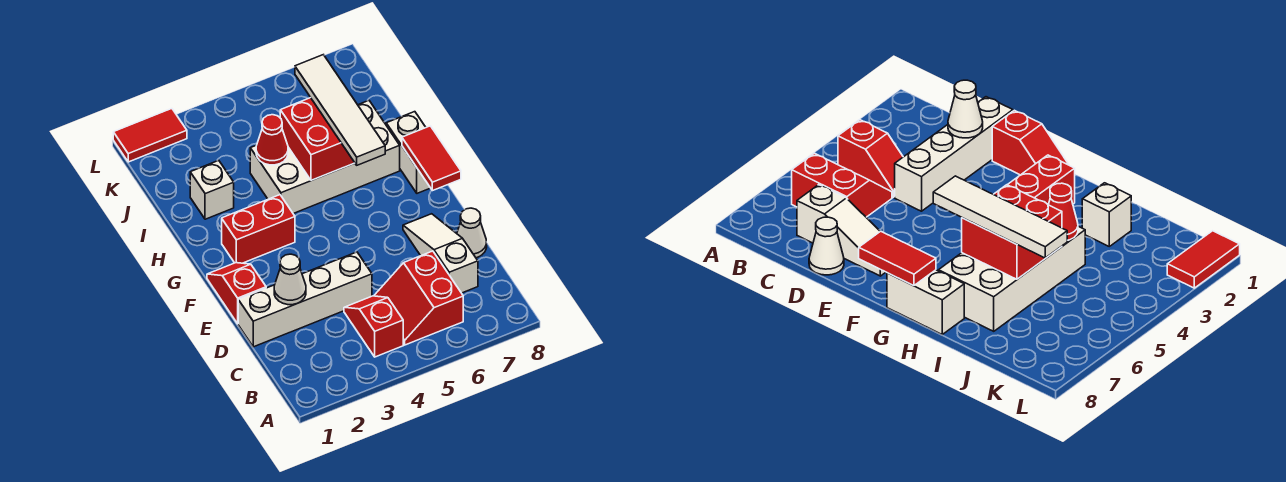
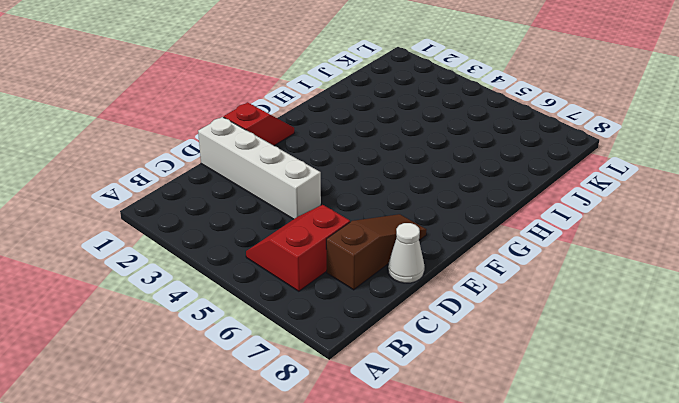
brown slope C7:E7 level 1 top C -> white slope C7:E7 level 1 top C
none -> red slope B4:C4 level 1 top B
none -> red brick G2:G3 level 1
none -> white brick G8:H8 level 1

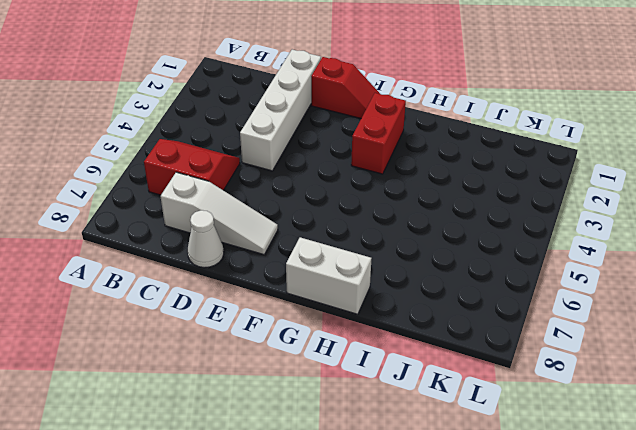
none -> red slope B4:C4 level 1 top B
none -> white brick H4:I7 level 1
none -> white brick I2 level 1

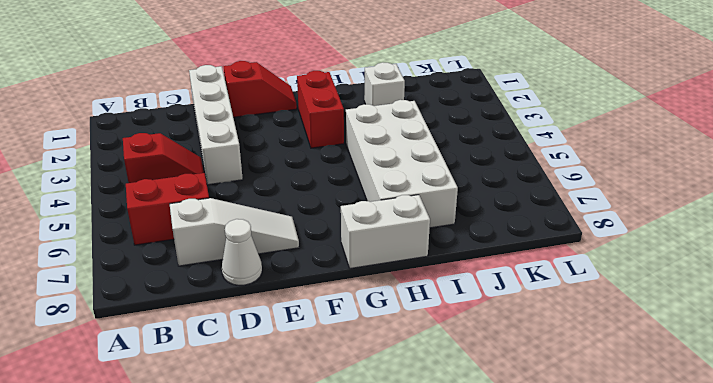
none -> red tile L1:L2 level 1
none -> white cone D2 level 2
none -> red tile F8:G8 level 2

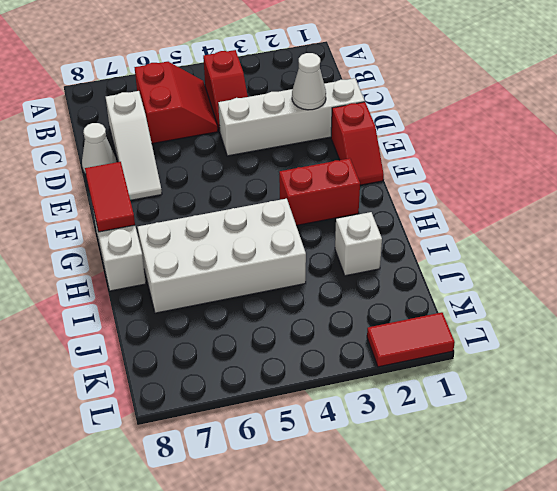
none -> red brick H5:I6 level 2
none -> red cone I4 level 2
none -> white tile G6:J6 level 3

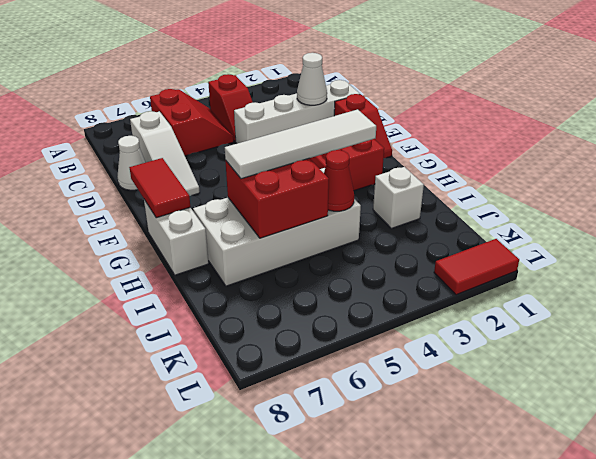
white tile H3:H6 level 3 -> white tile G6:J6 level 3

